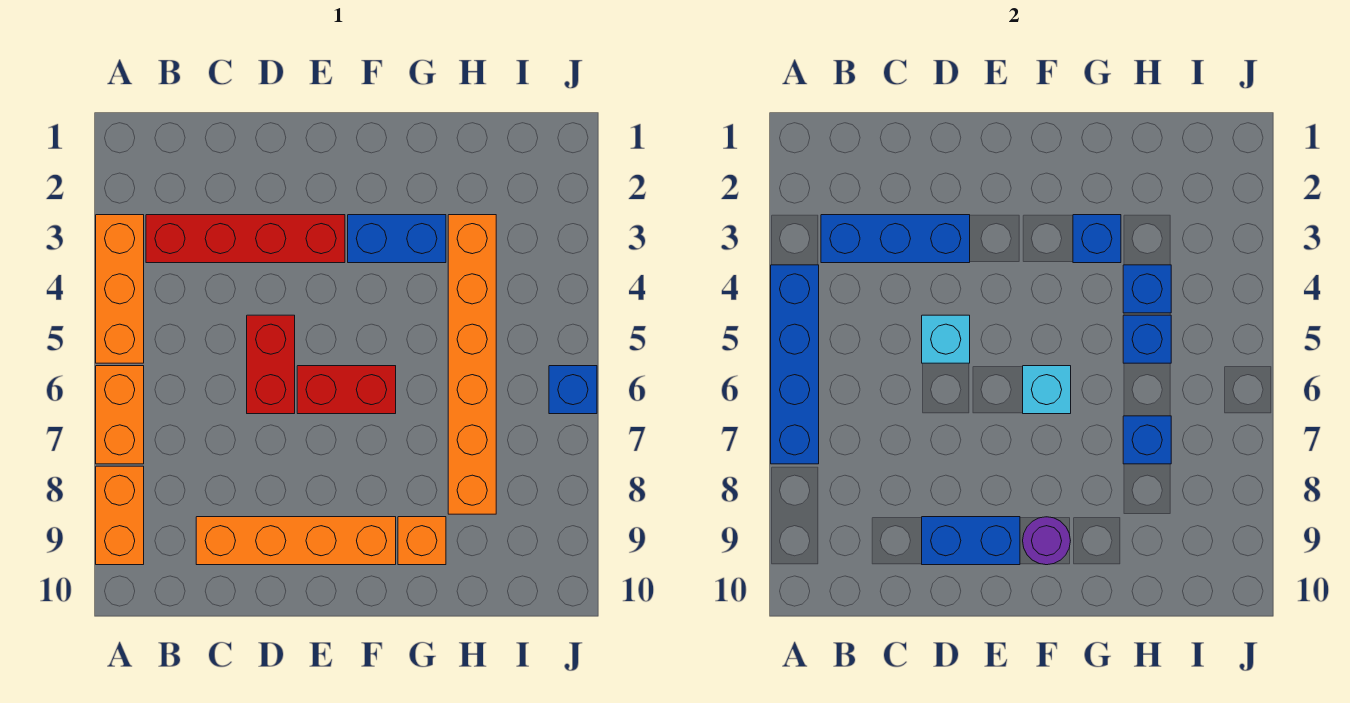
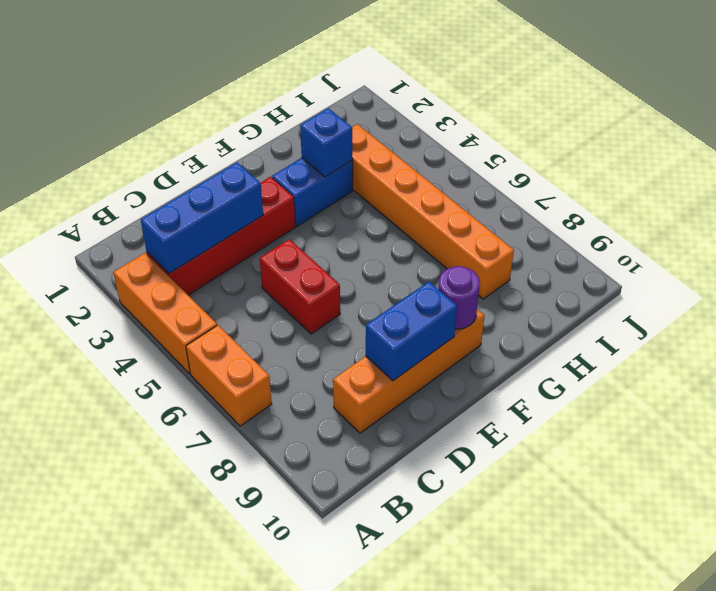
none -> orange brick A8:A9 level 1
none -> red brick E6:F6 level 1
none -> orange brick G9 level 1

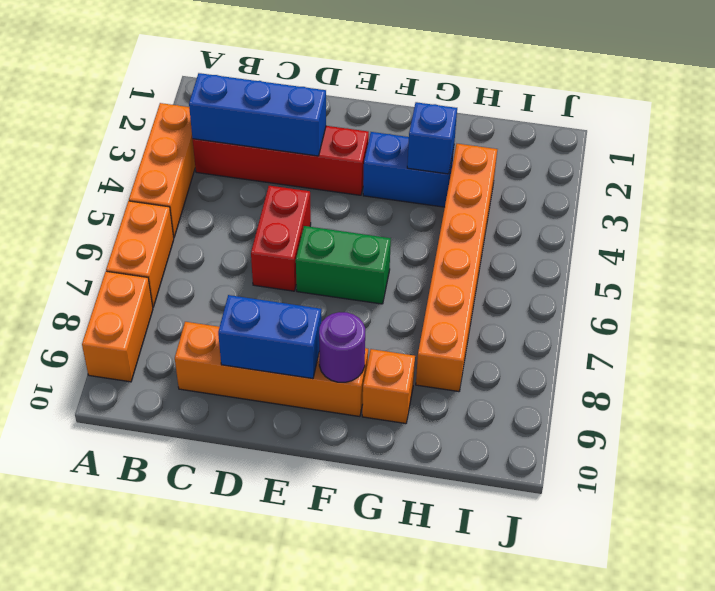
green brick E6:F6 level 1 -> red brick E6:F6 level 1
none -> blue brick J6 level 1
none -> blue brick A4:A7 level 2
none -> cyan brick D5 level 2

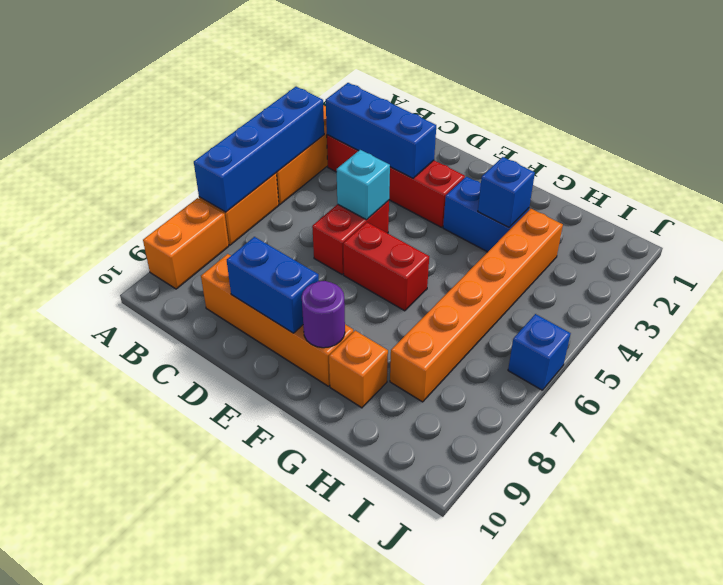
none -> cyan brick F6 level 2
none -> blue brick H4 level 2
none -> blue brick H5 level 2

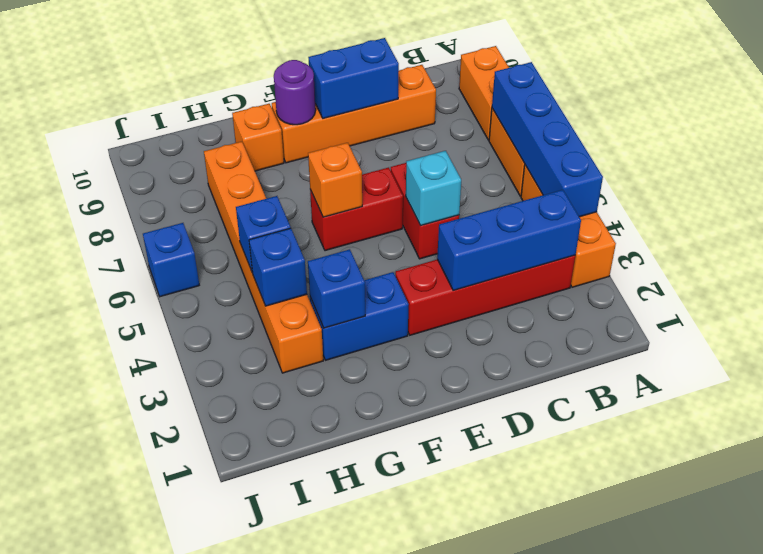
orange brick F6 level 2 -> cyan brick F6 level 2
none -> blue brick H7 level 2

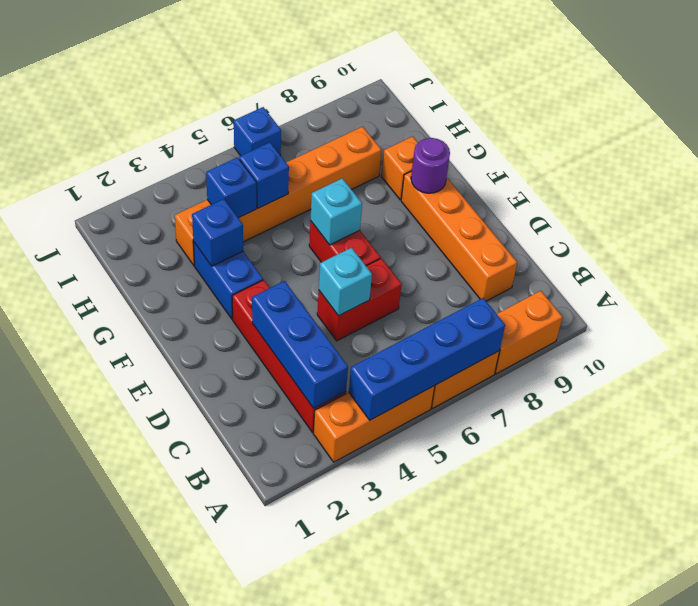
none -> blue brick D9:E9 level 2
none -> blue brick H7 level 2

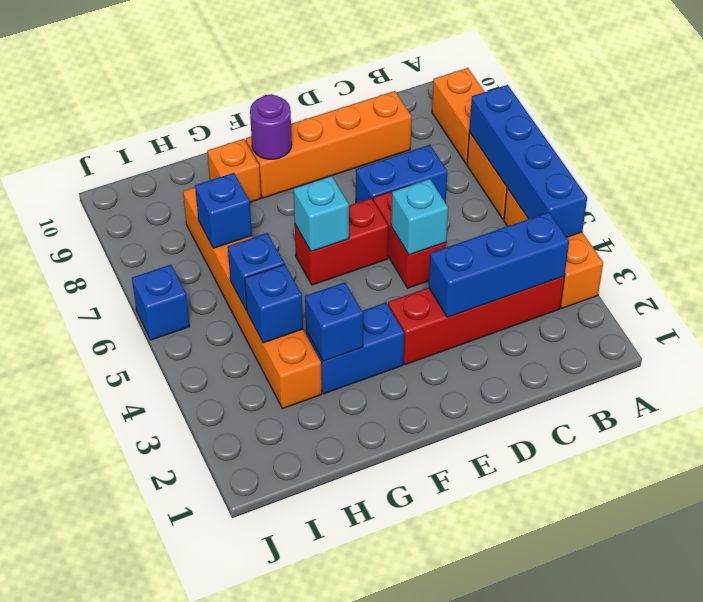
blue brick C7:D7 level 1 -> blue brick D9:E9 level 2

